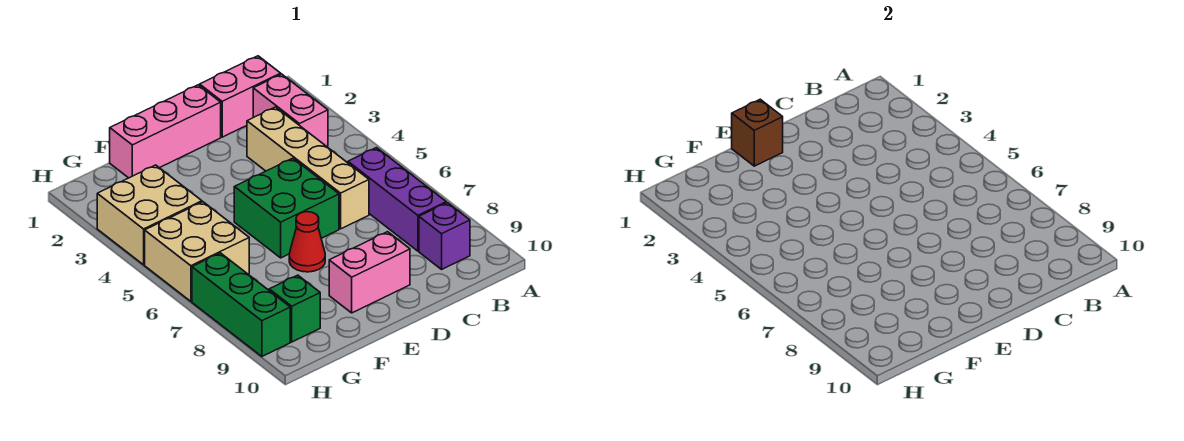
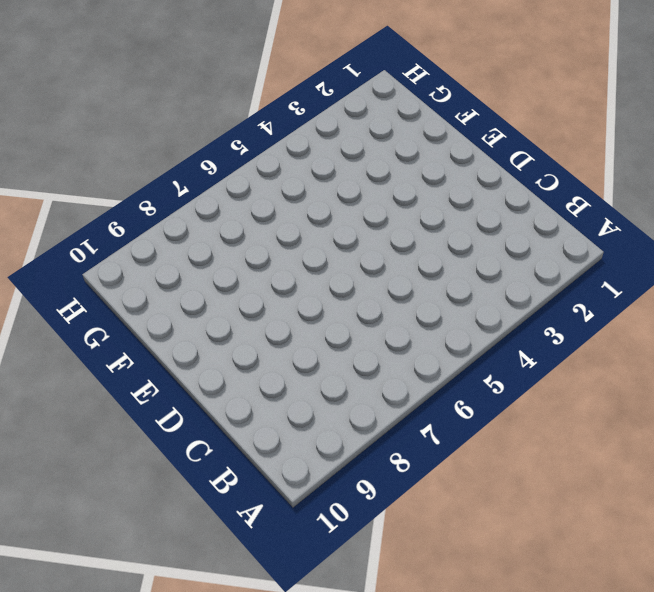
none -> pink brick B1:C1 level 1
none -> pink brick B2:B3 level 1
none -> purple brick B6:B8 level 1

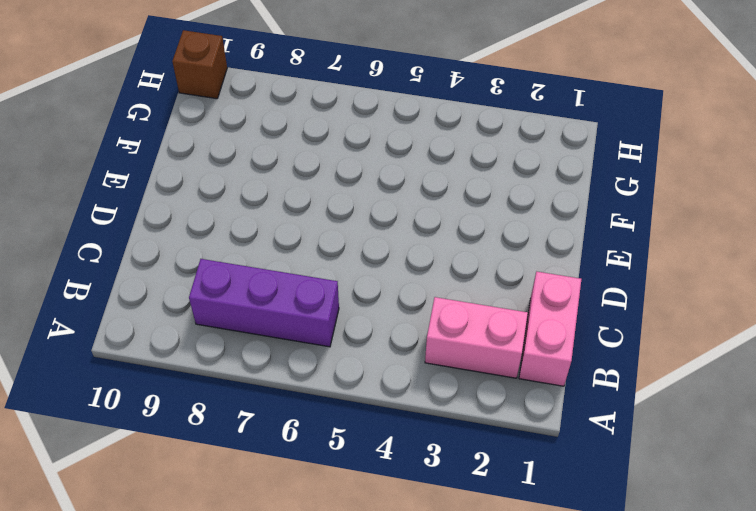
brown brick H10 level 1 -> brown brick E1 level 2
none -> purple brick B9 level 1
none -> tan brick C3:C6 level 1
none -> pink brick D1:F1 level 1

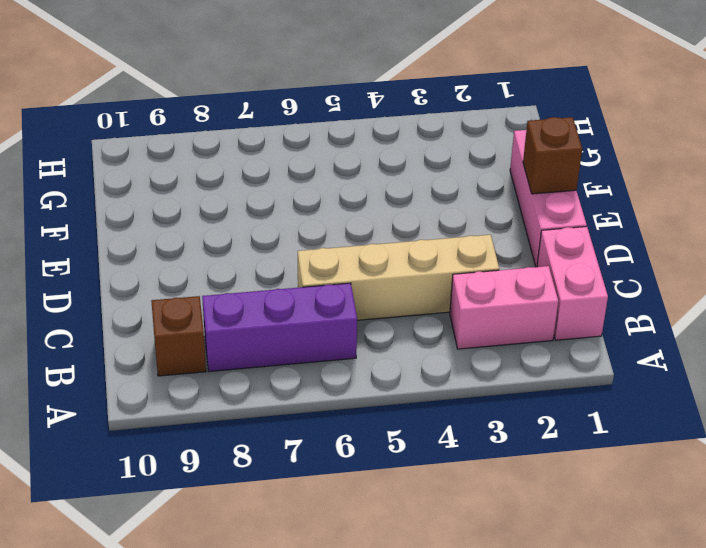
brown brick B9 level 1 -> purple brick B9 level 1
none -> green brick D5:E6 level 1
none -> pink brick D9:E9 level 1
none -> red cone E7 level 1

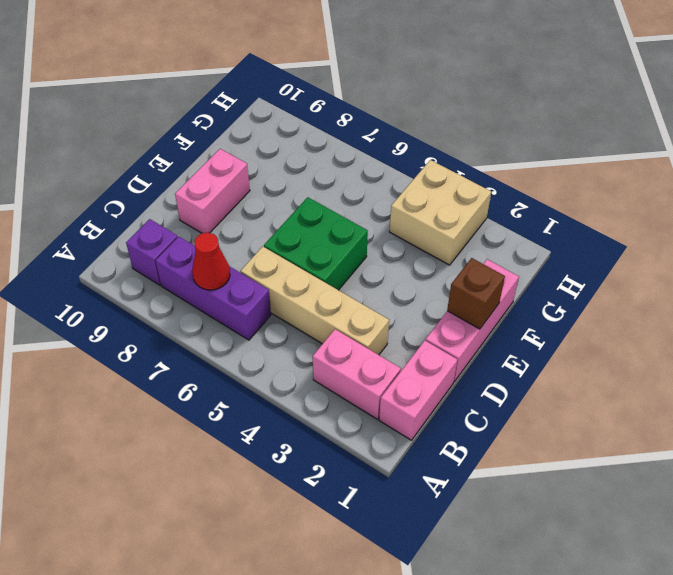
red cone B7 level 2 -> red cone E7 level 1
none -> tan brick G5:H6 level 1
none -> green brick G9 level 1
none -> green brick H7:H9 level 1

